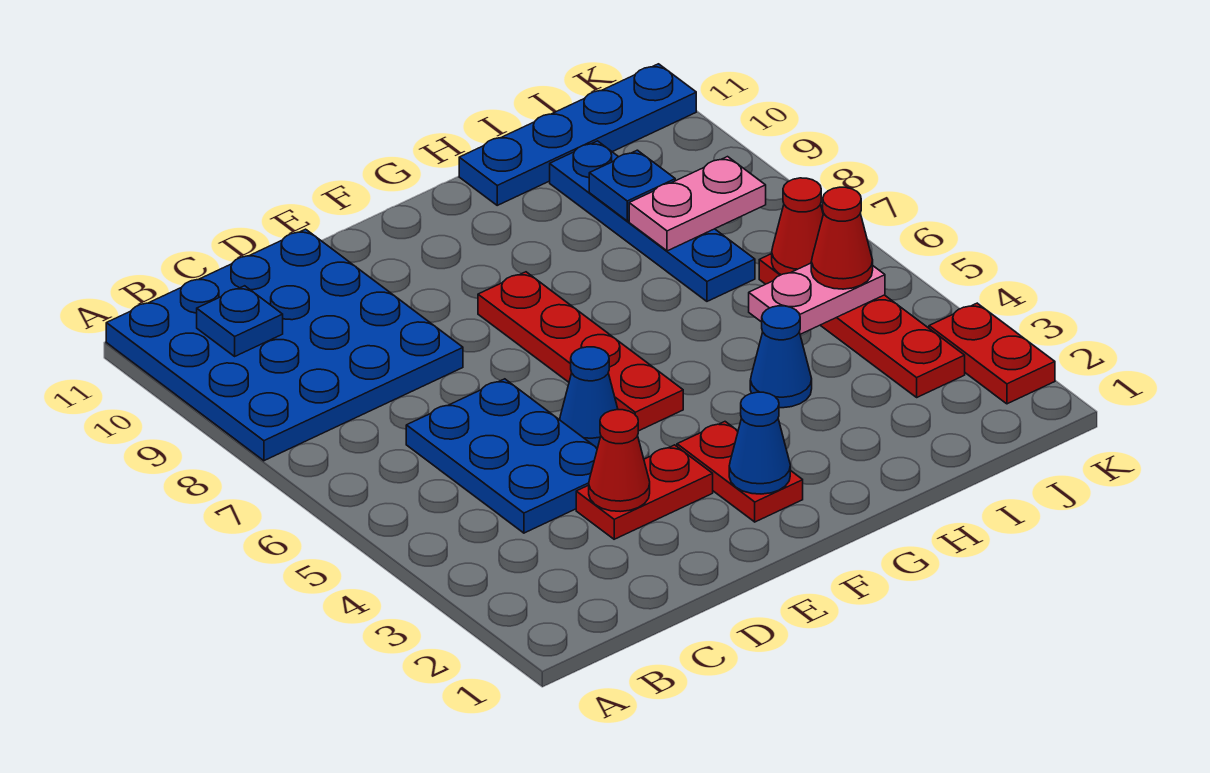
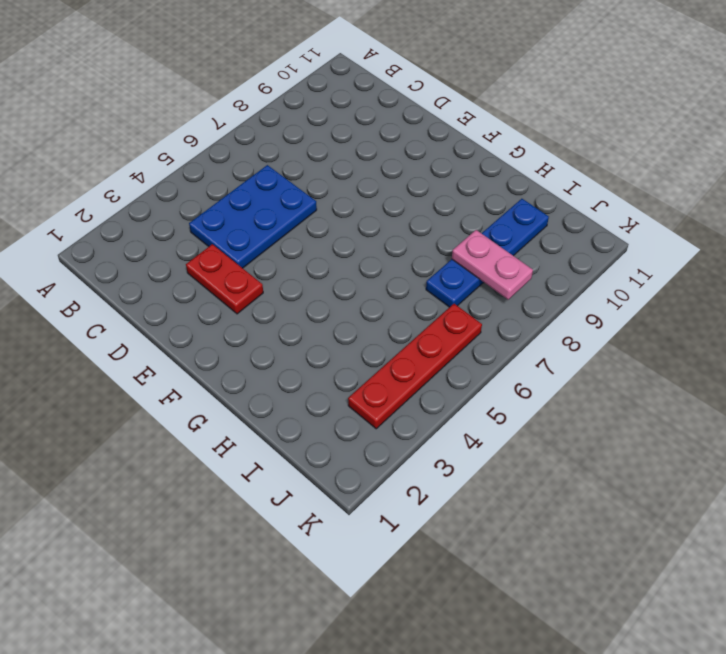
none -> blue plate A8:D11 level 1
none -> blue cone E5 level 1
none -> red plate F2:F3 level 1

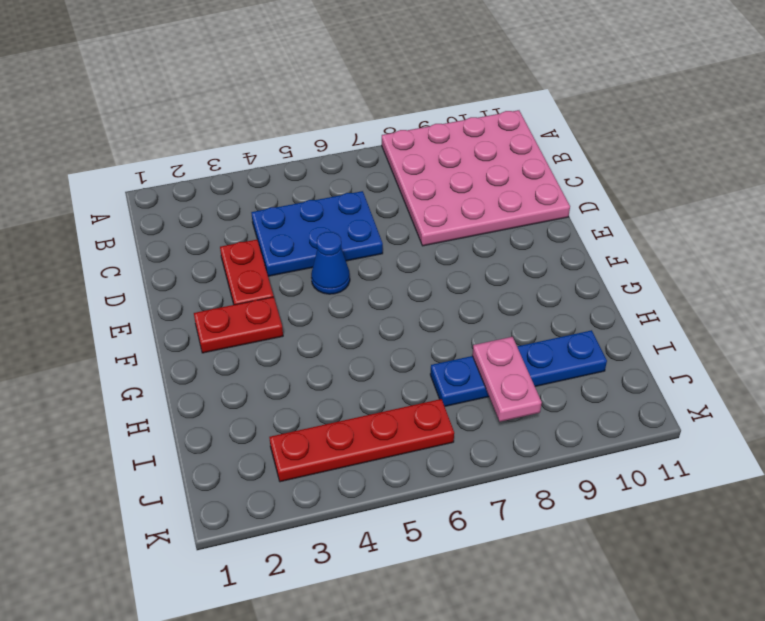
pink plate A8:D11 level 1 -> blue plate A8:D11 level 1
none -> red plate F5:F8 level 1
none -> blue cone H4 level 1
none -> blue plate H11:K11 level 1

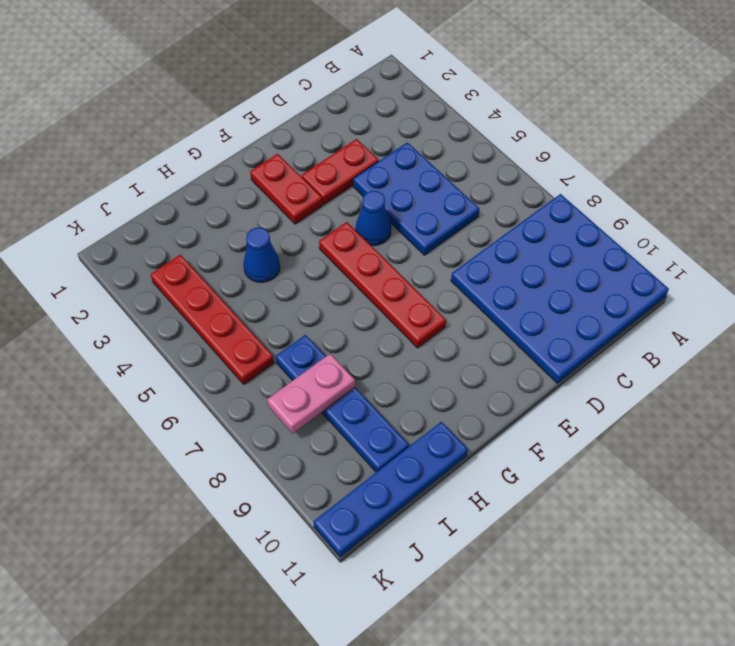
none -> red plate K2:K3 level 1
none -> blue plate B10 level 2
none -> red cone D3 level 2

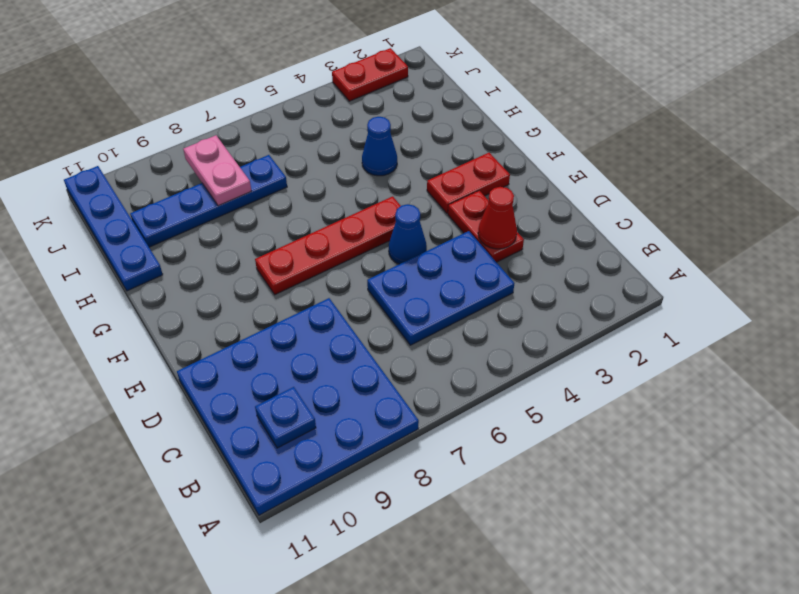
none -> red plate J3:J6 level 1
none -> blue cone F2 level 2
none -> pink plate I5:J5 level 2

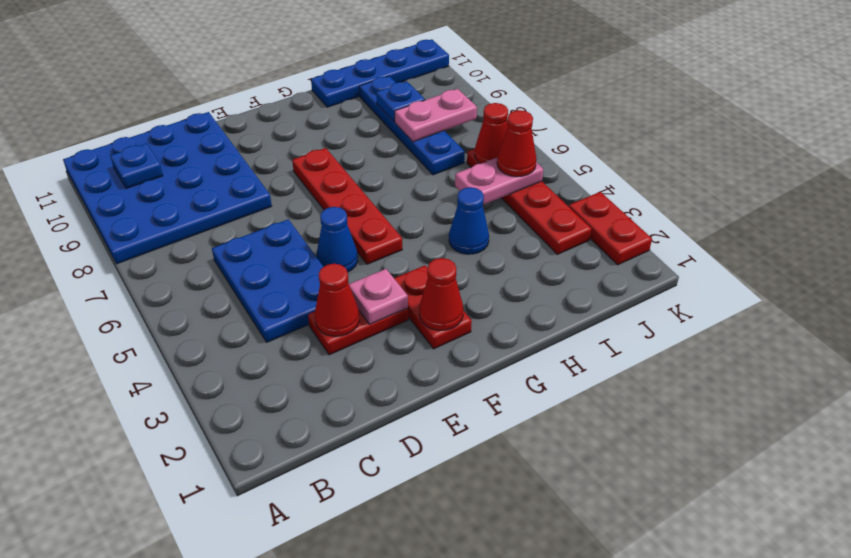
pink plate E3 level 2 -> none
red cone F2 level 2 -> blue cone F2 level 2

